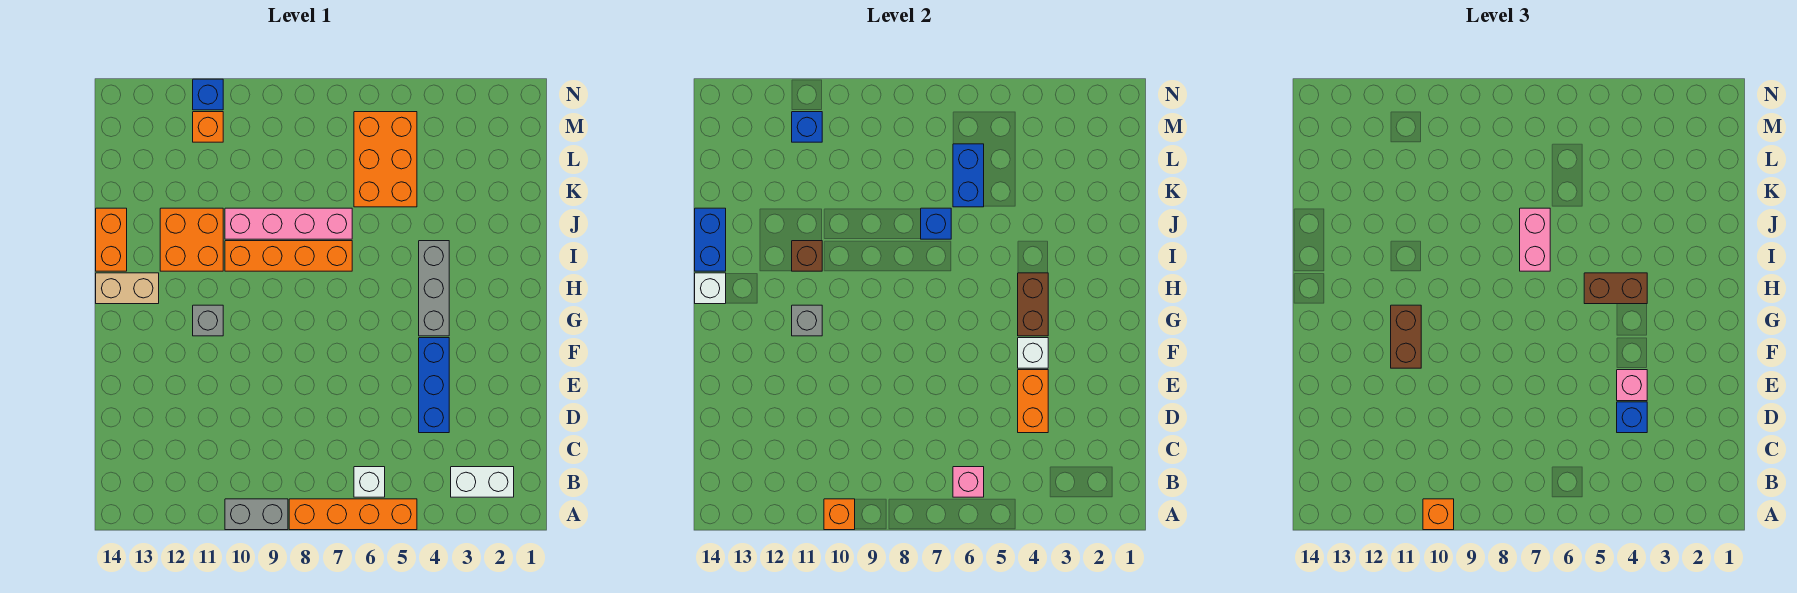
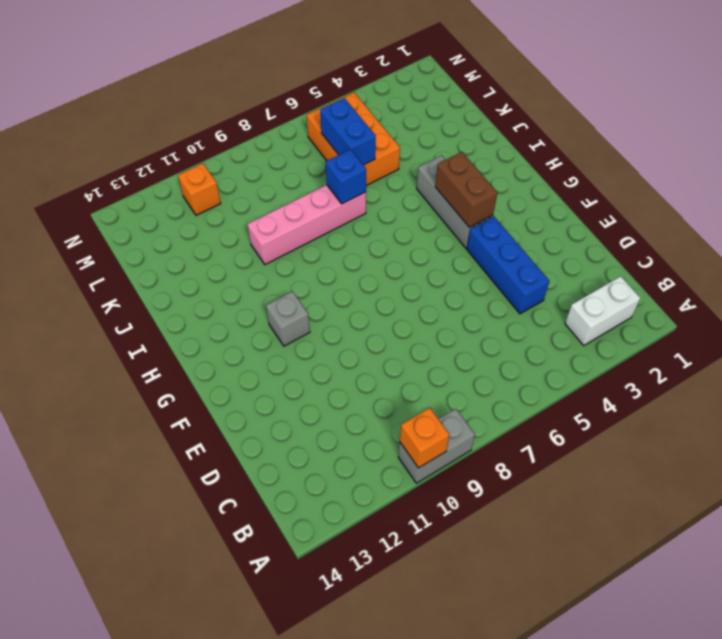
none -> orange brick A5:A8 level 1
none -> white brick B6 level 1
none -> tan brick H13:H14 level 1
none -> orange brick I7:I10 level 1

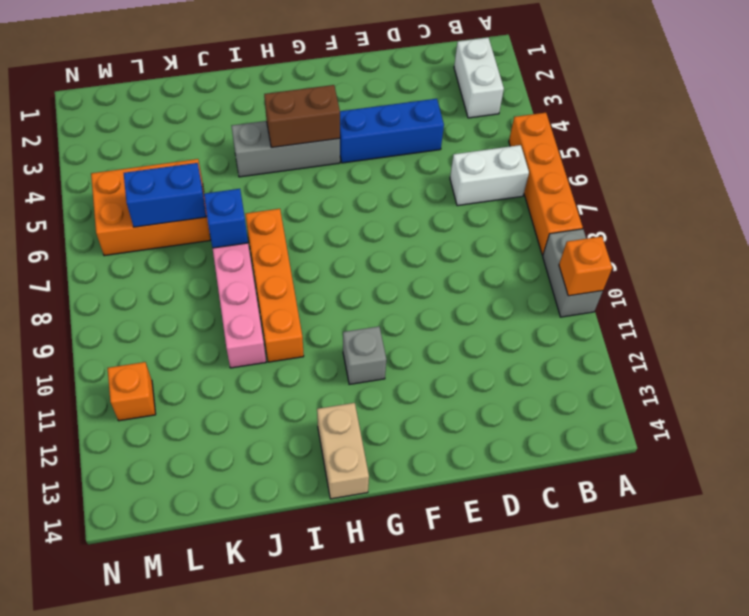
white brick B6:C6 level 1 -> white brick B6 level 1
none -> orange brick I11:J12 level 1
none -> orange brick I14:J14 level 1
none -> blue brick N11 level 1
none -> pink brick B6 level 2

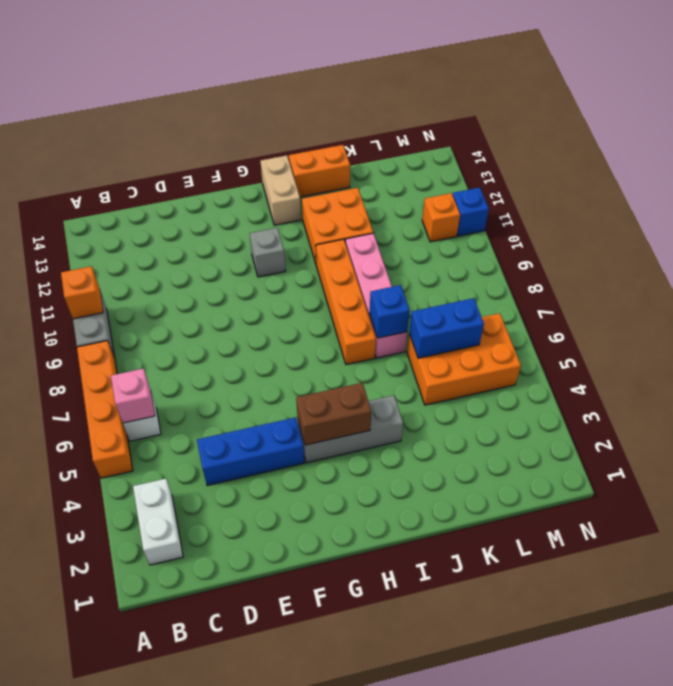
none -> orange brick D4:E4 level 2
none -> white brick F4 level 2
none -> grey brick G11 level 2
none -> white brick H14 level 2

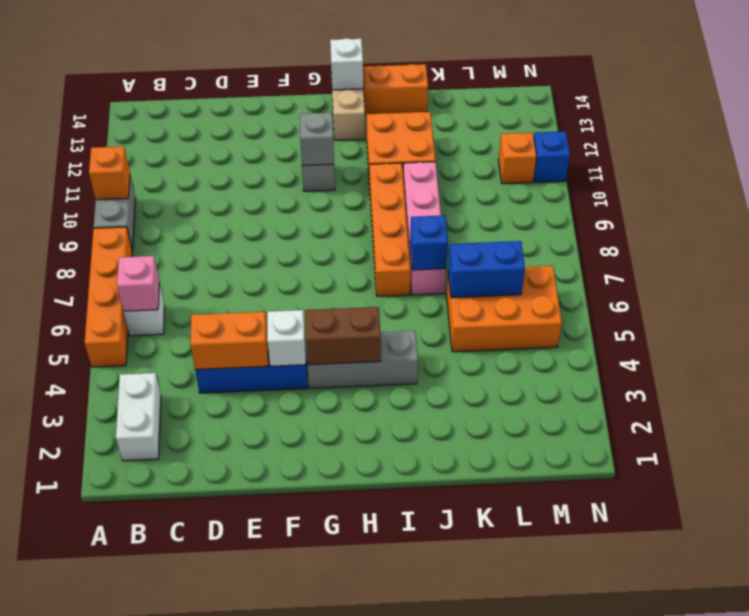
none -> brown brick I11 level 2
none -> blue brick I14:J14 level 2
none -> blue brick M11 level 2
none -> orange brick A10 level 3

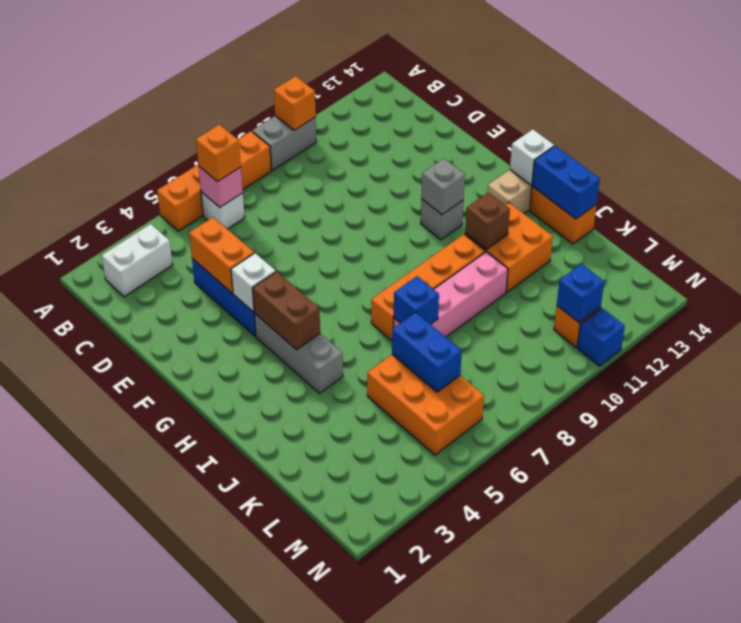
orange brick B6 level 3 -> orange brick A10 level 3
none -> blue brick D4 level 3
none -> pink brick E4 level 3
none -> brown brick F11:G11 level 3
none -> brown brick H4:H5 level 3

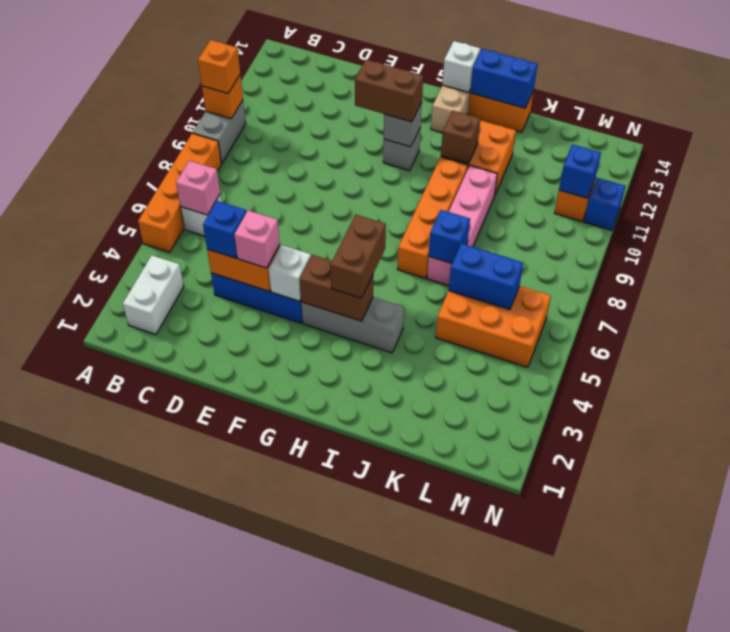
none -> pink brick I7:J7 level 3

